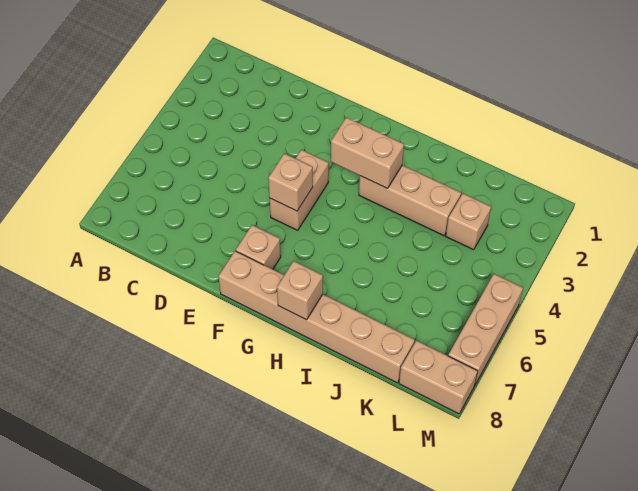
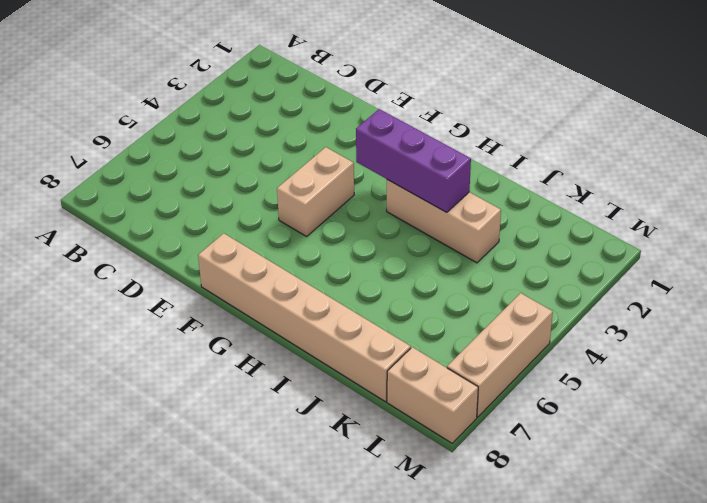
purple brick G3:I3 level 2 -> tan brick G3:H3 level 2
none -> tan brick F7 level 1
none -> tan brick K3 level 1

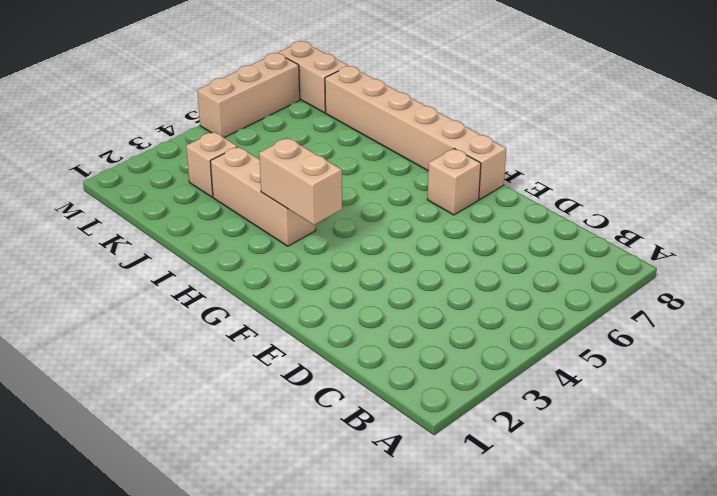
none -> tan brick F4:F5 level 1
none -> tan brick F5 level 2

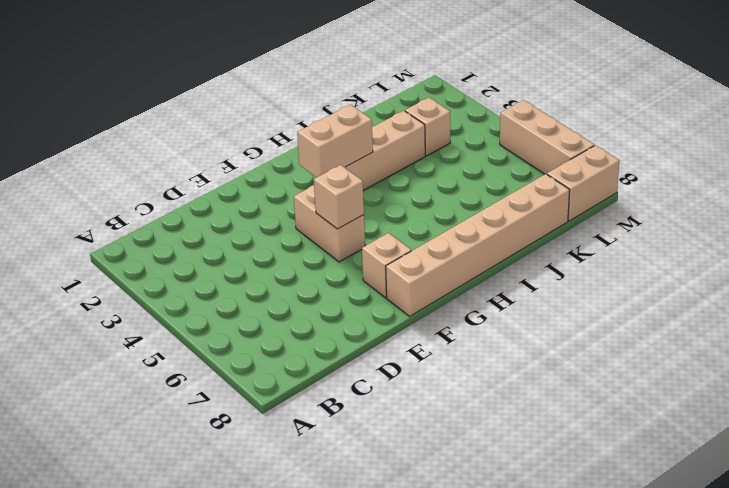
none -> tan brick H8 level 2

